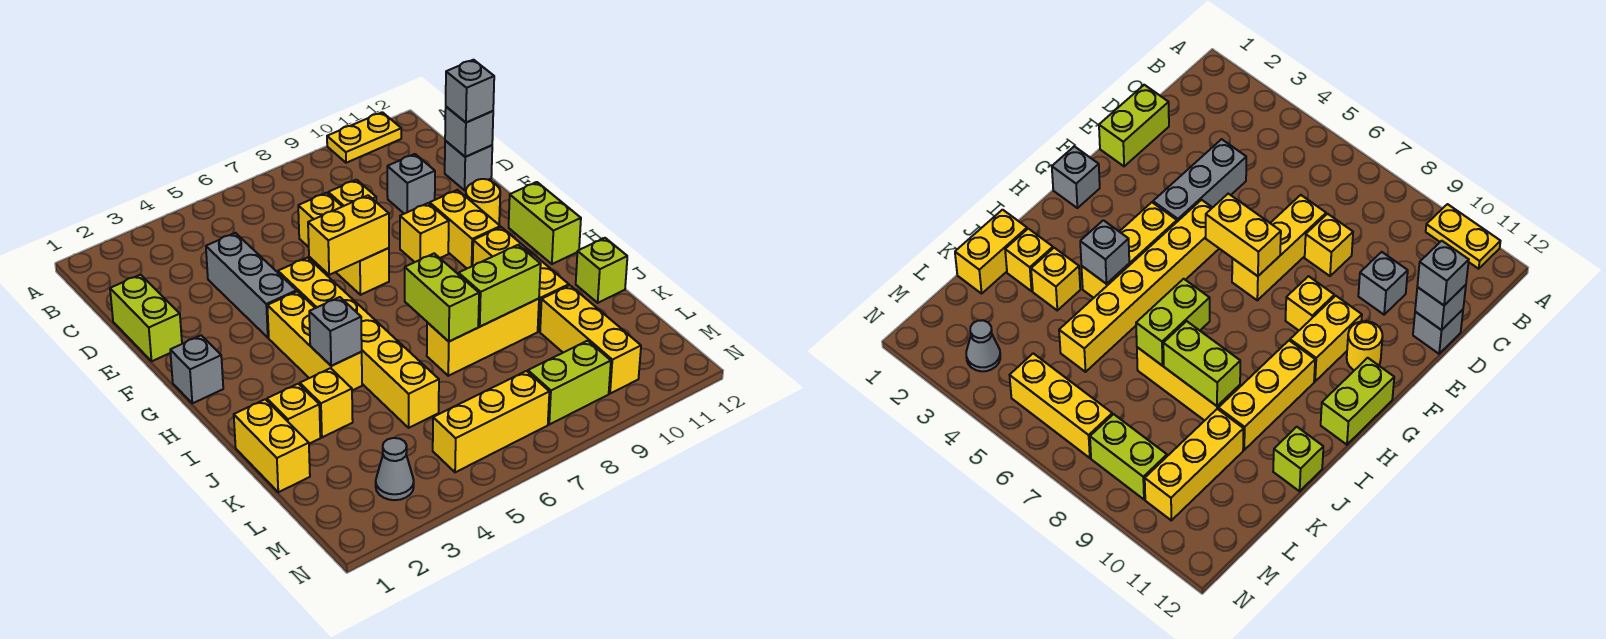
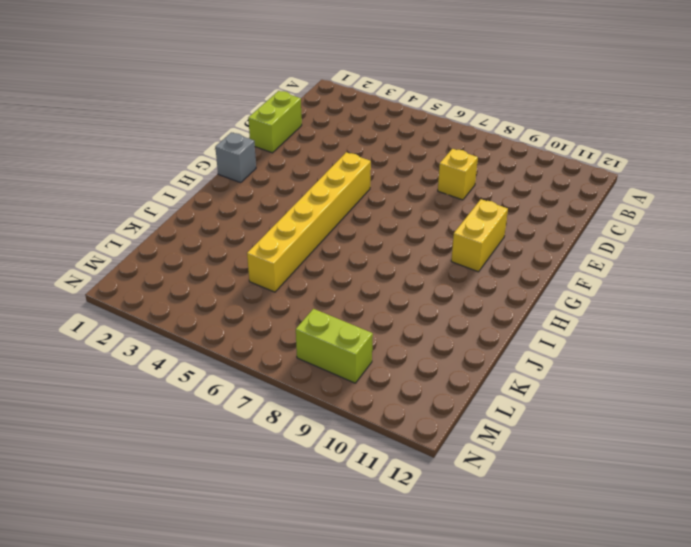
none -> yellow plate A10:A11 level 1
none -> grey brick D4:F4 level 1
none -> yellow brick D7:F7 level 1
none -> grey brick D10 level 1

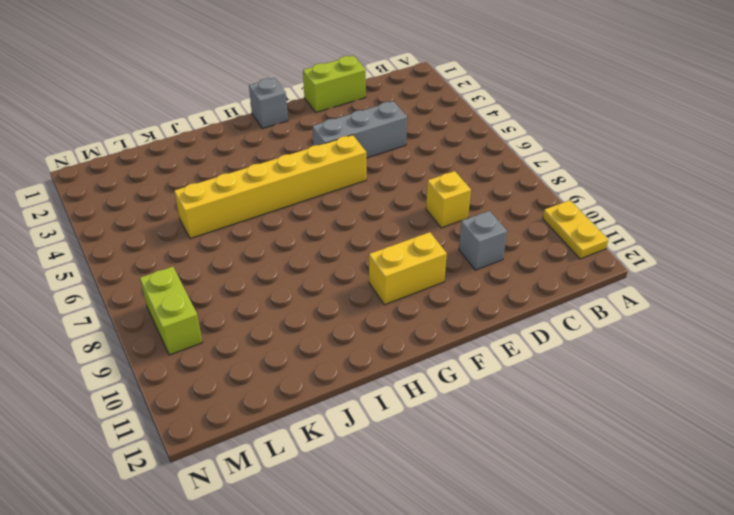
none -> yellow brick D7:F7 level 1
none -> grey brick D12 level 1
none -> yellow brick F9 level 1
none -> yellow round brick F11 level 1

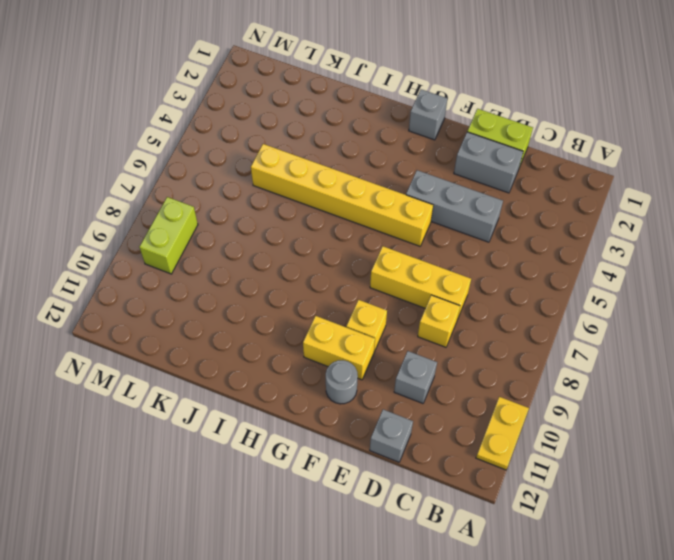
grey brick D2:E2 level 1 -> none
grey round brick F11 level 1 -> yellow round brick F11 level 1
none -> yellow brick G4:I4 level 1
none -> lime brick G12:H12 level 1
none -> yellow brick H10:J10 level 1
none -> yellow brick J1:K1 level 1

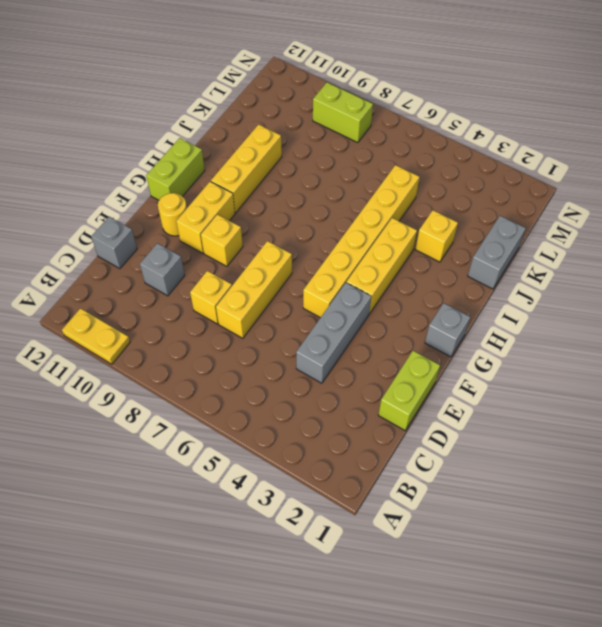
grey brick J1:K1 level 1 -> yellow brick J1:K1 level 1
none -> yellow brick J2 level 1
none -> yellow brick J7:J9 level 1
none -> lime brick J12 level 1
none -> yellow brick K10:M10 level 1

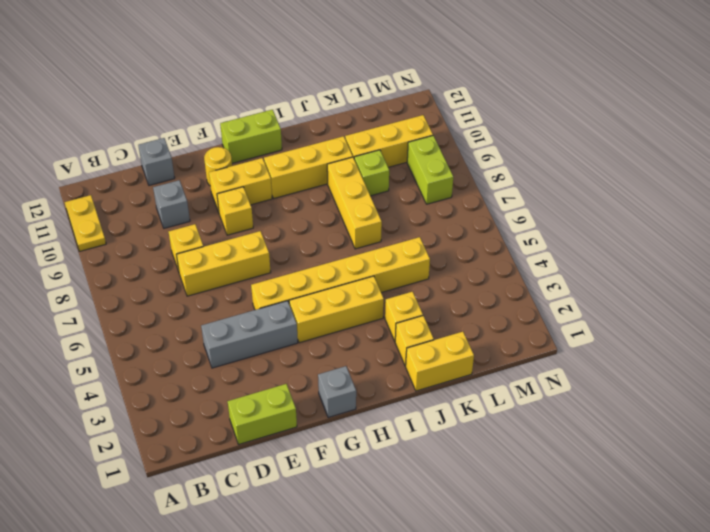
lime brick K9 level 1 -> lime brick J12 level 1
none -> grey cone M3 level 1
none -> yellow brick M5:M7 level 1
none -> grey brick D12 level 2
none -> yellow brick F6:F7 level 2

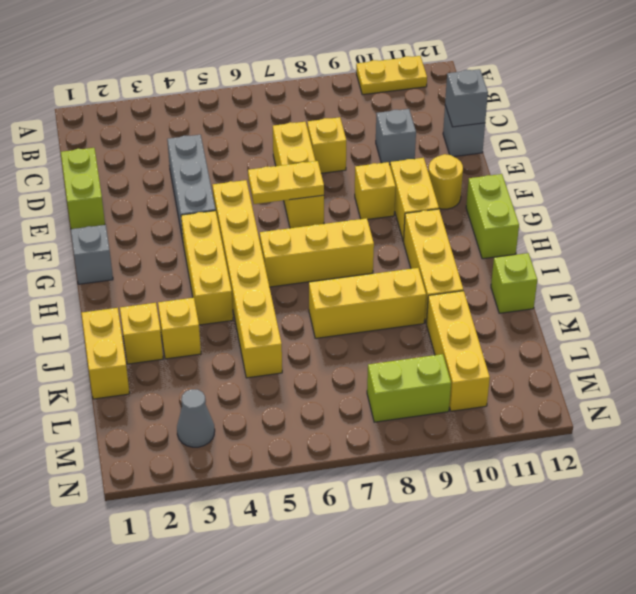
yellow plate F6:F7 level 2 -> yellow brick F6:F7 level 2
yellow brick H6:H8 level 1 -> yellow brick M5:M7 level 1
none -> grey brick I4 level 2
none -> lime brick I7:J7 level 2
none -> lime brick J8:J9 level 2
none -> grey brick D12 level 3

